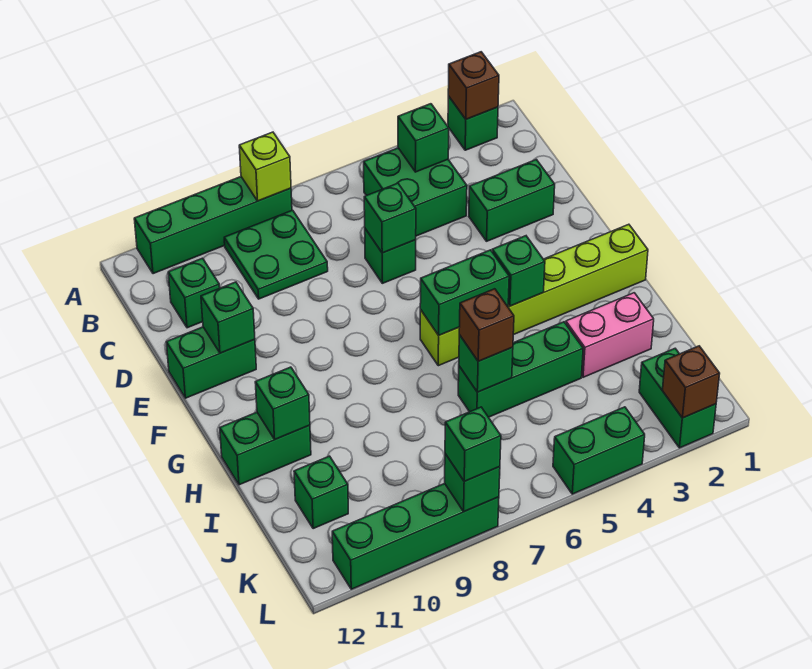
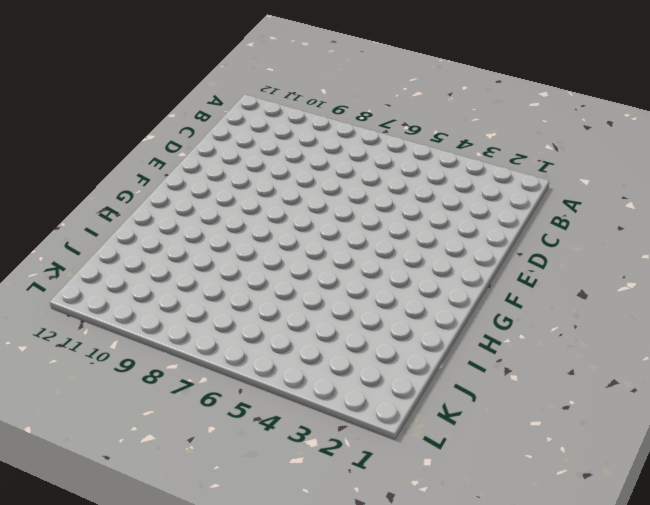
none -> green brick A2 level 1
none -> green brick A8:A11 level 1
none -> green brick B4:C5 level 1

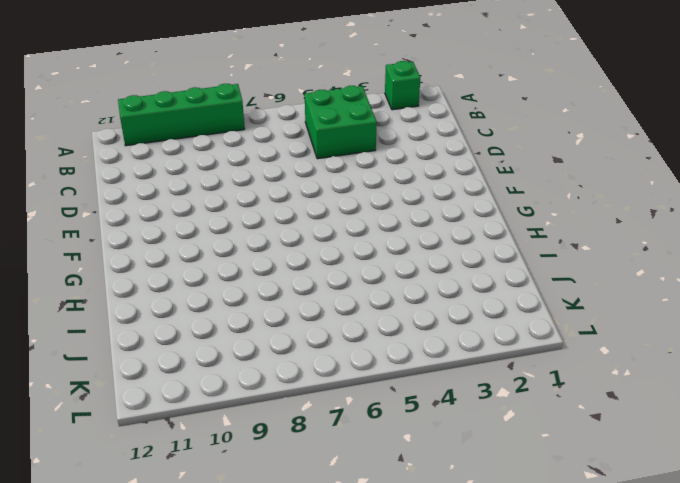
none -> green plate B8:C9 level 1
none -> green brick C11 level 1
none -> green brick D2:D3 level 1

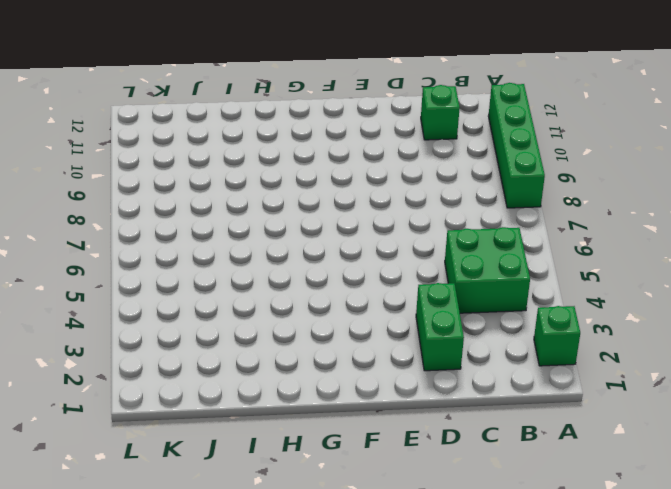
none -> green plate B8:C9 level 1
none -> green brick D6 level 1
none -> green brick E11:E12 level 1

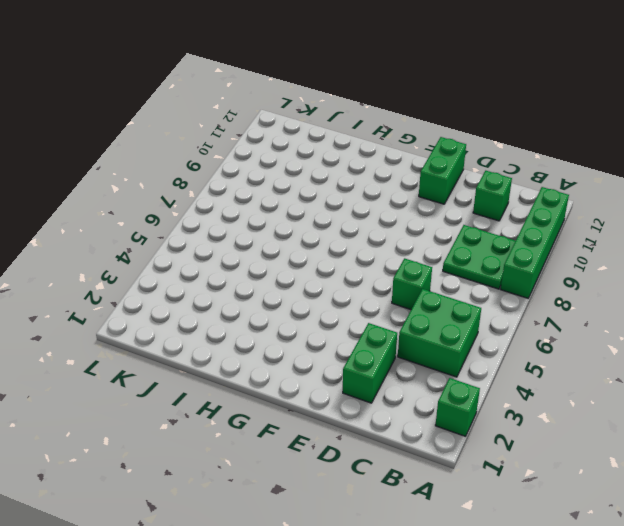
none -> lime brick G1:G6 level 1
none -> green brick H11:H12 level 1
none -> pink brick I2:I3 level 1

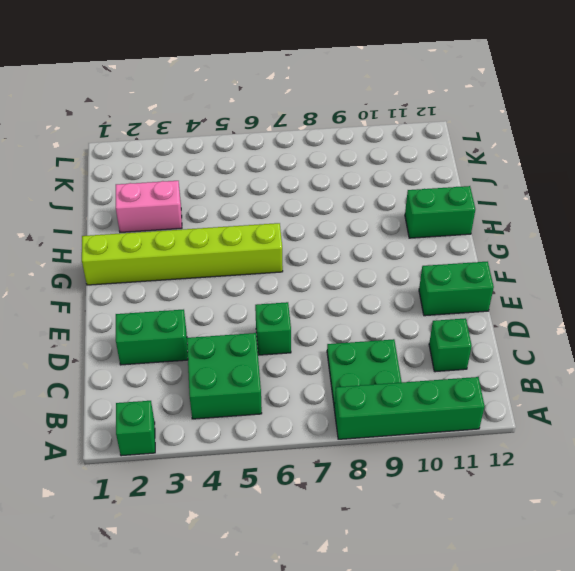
none -> green brick I4:I6 level 1
none -> green brick J11 level 1
none -> green brick K2:L2 level 1

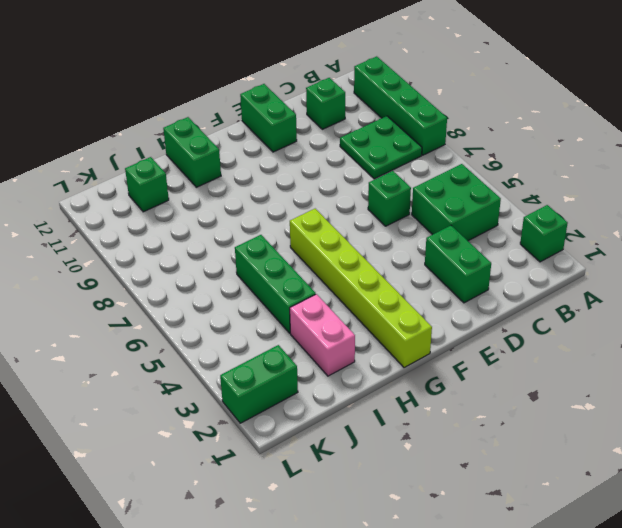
none -> green brick L4:L5 level 1
none -> green brick L8:L11 level 1
none -> brown brick A2 level 2

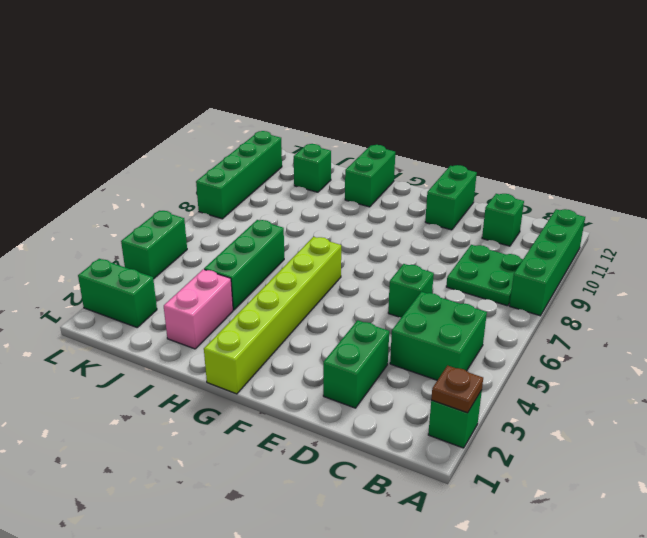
brown plate A2 level 2 -> brown brick A2 level 2
none -> lime brick A8 level 2
none -> green brick B4 level 2
none -> green brick D6 level 2

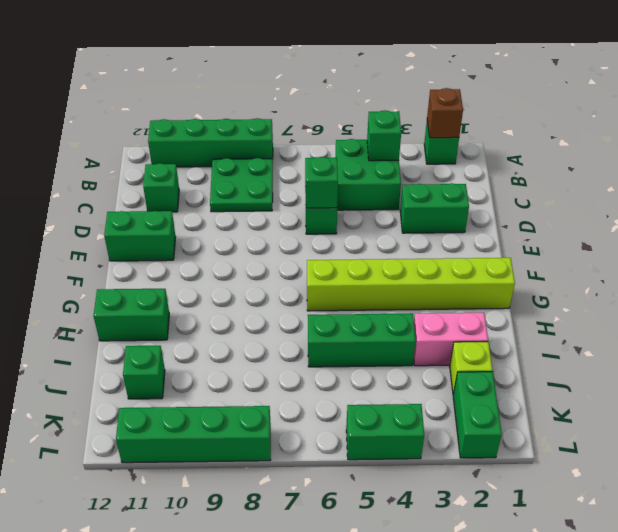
lime brick J2 level 1 -> lime brick A8 level 2
none -> green brick E11 level 2
none -> green brick G4 level 2
none -> green brick G5:G6 level 2

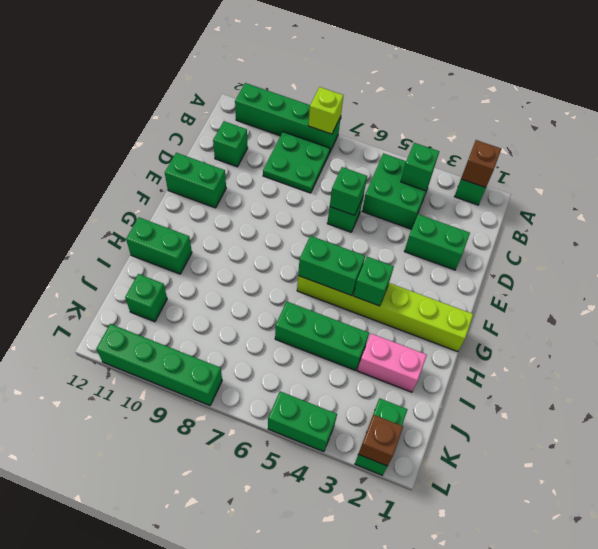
none -> green brick E11 level 2
none -> green brick H11 level 2
none -> green brick I6 level 2

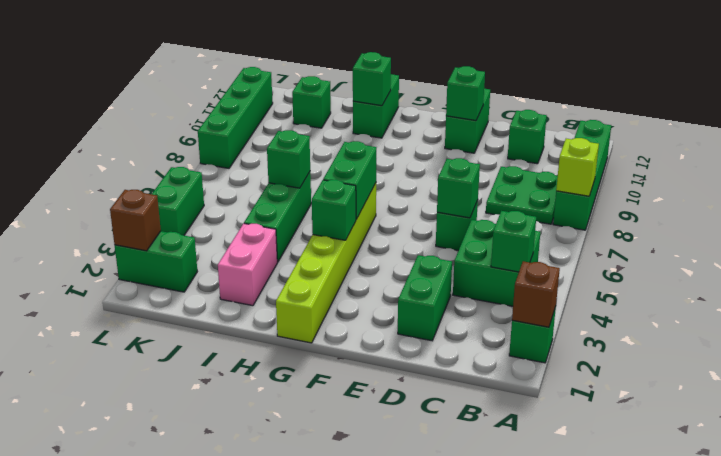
none -> green brick L8 level 2
none -> brown brick I6 level 3
none -> green brick L8 level 3

